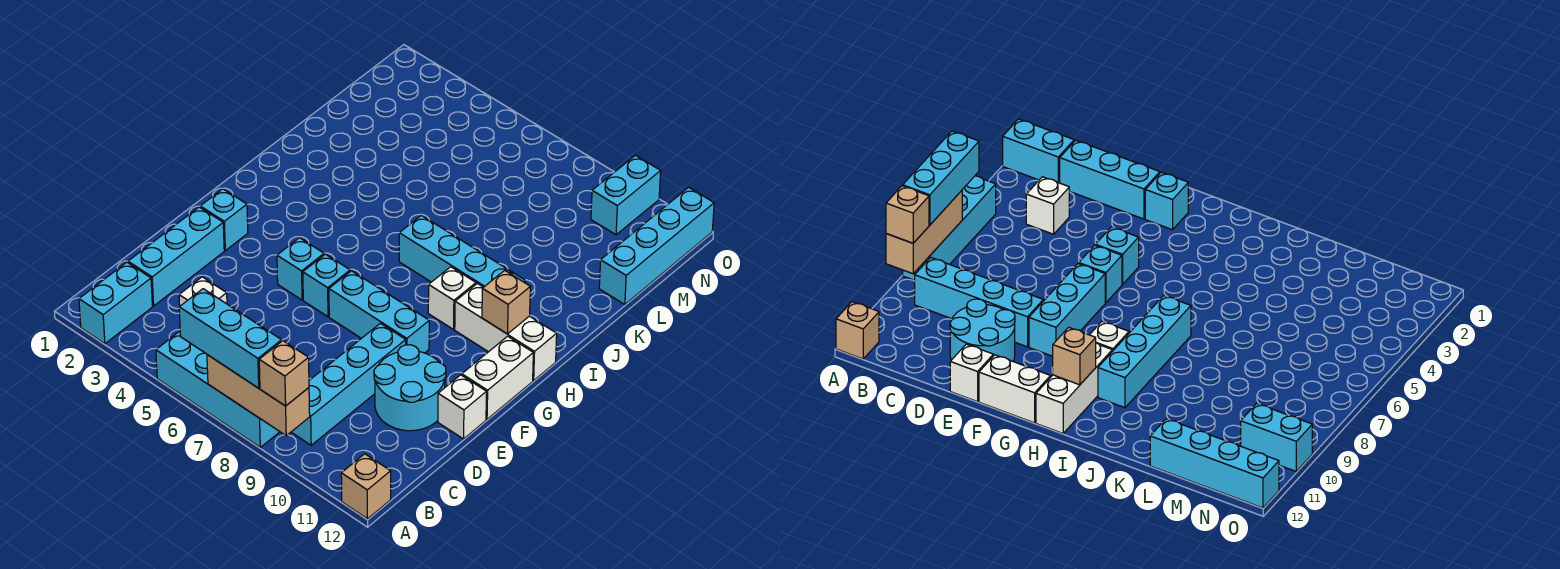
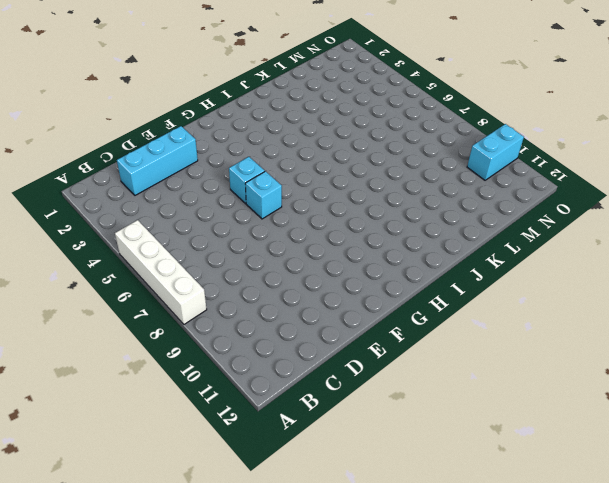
white brick A5:A8 level 1 -> cyan brick A5:A8 level 1
none -> cyan brick A2:B2 level 1
none -> tan brick A12 level 1
none -> cyan brick B9:E9 level 1

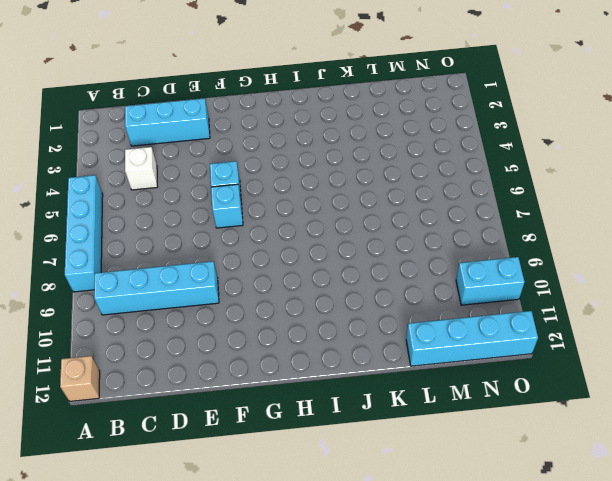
none -> cyan brick A2:B2 level 1
none -> cyan round brick D10:E11 level 1
none -> white brick E12 level 1

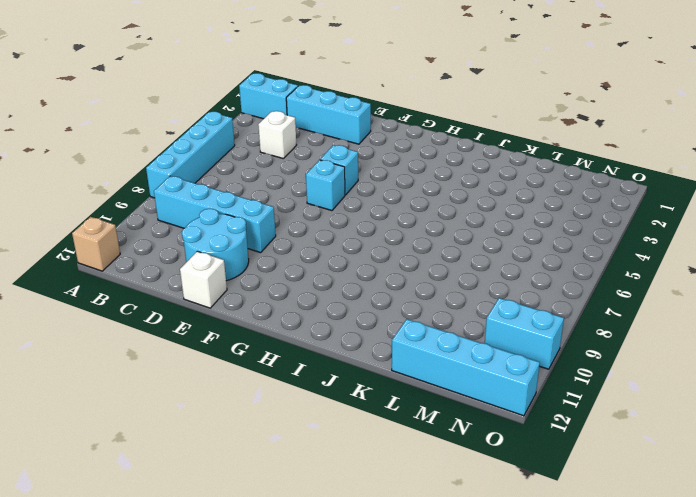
none -> cyan brick F2 level 1
none -> cyan brick F7:F9 level 1
none -> white brick F12:G12 level 1

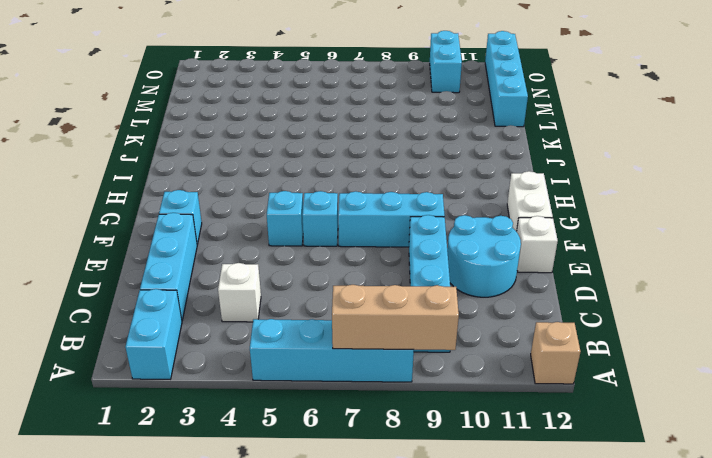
none -> white brick H9 level 1
none -> white brick H10:H12 level 1
none -> cyan brick I7:I10 level 1

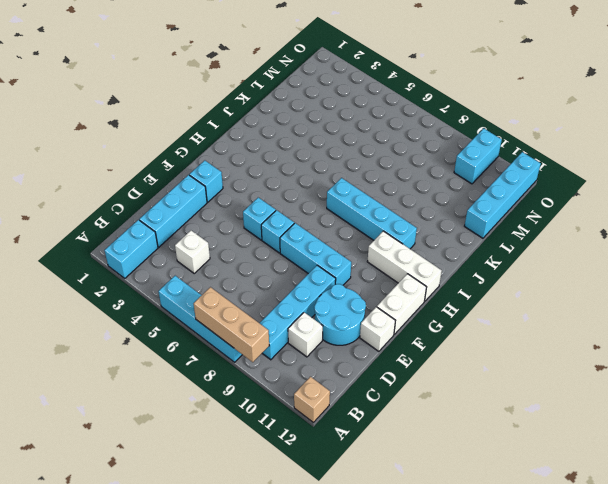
white brick C10 level 1 -> white brick H9 level 1
none -> tan brick H11 level 2
none -> cyan brick A6:A8 level 3
none -> tan brick A9 level 3

